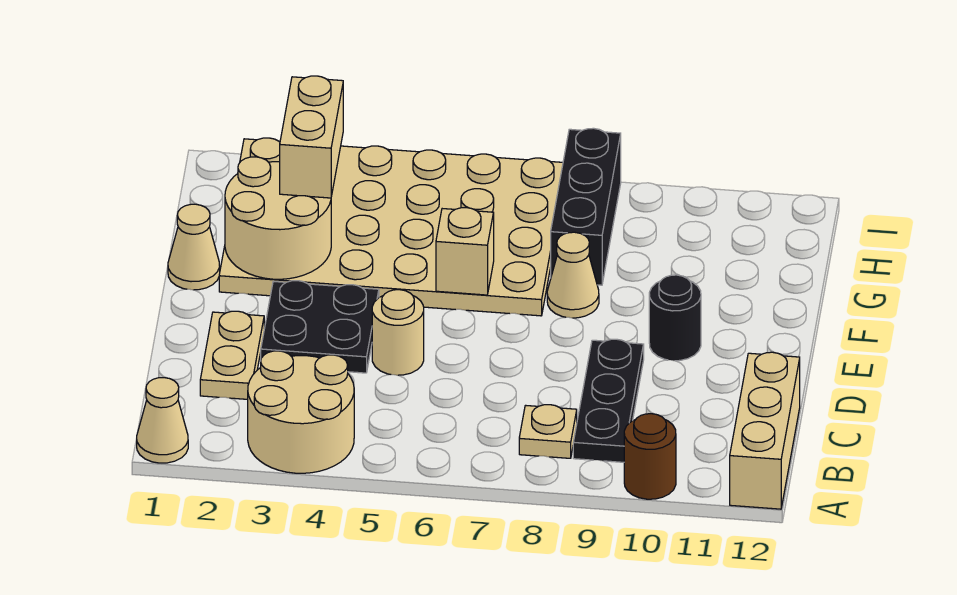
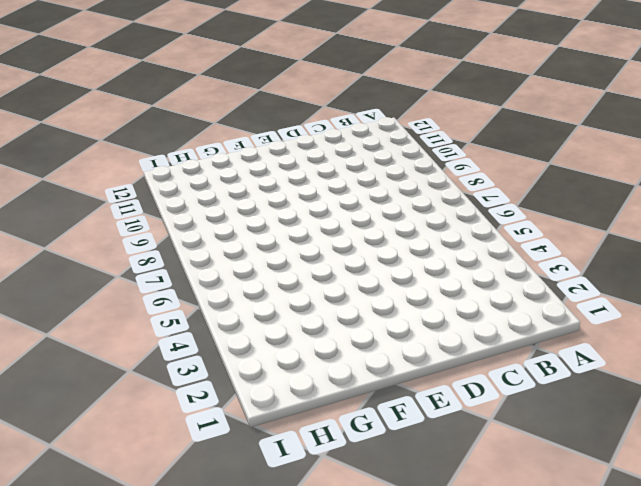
none -> tan cone A1 level 1
none -> tan round brick A3:B4 level 1
none -> brown round brick A10 level 1

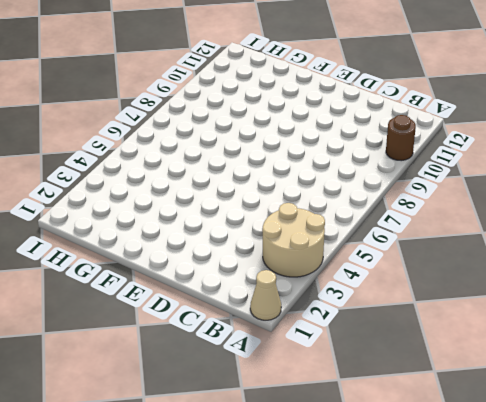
none -> tan brick A12:C12 level 1
none -> tan plate B8 level 1
none -> black plate B9:D9 level 1

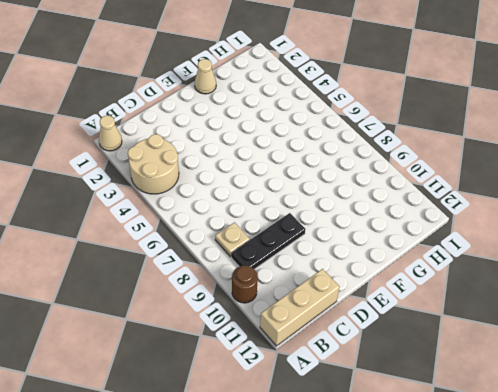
none -> tan plate C2:D2 level 1
none -> black plate D3:E4 level 1
none -> tan round brick D5 level 1

